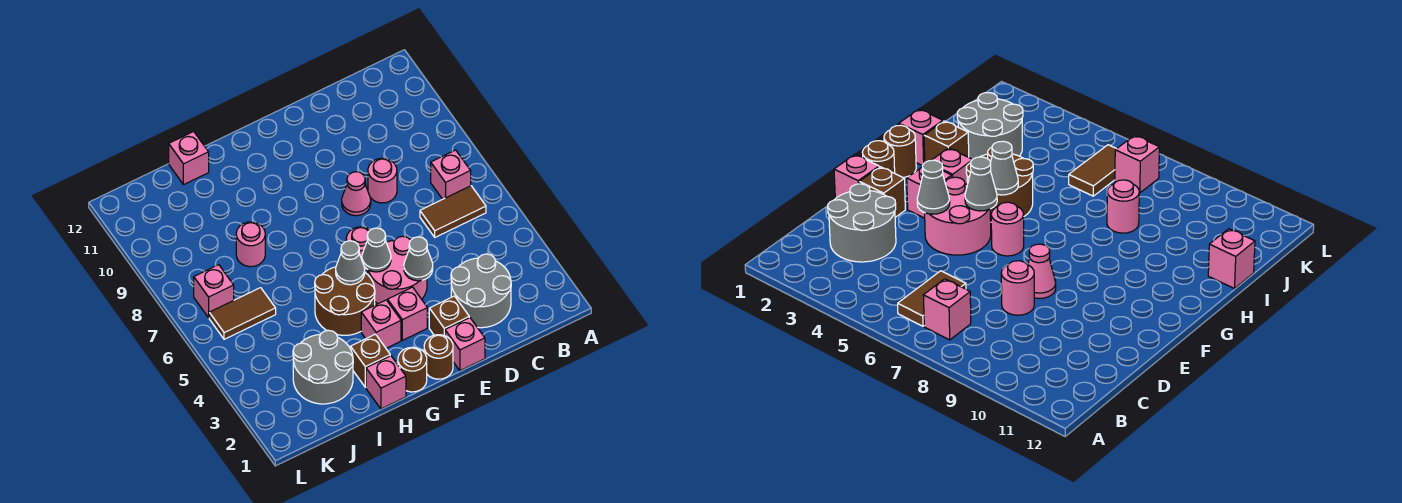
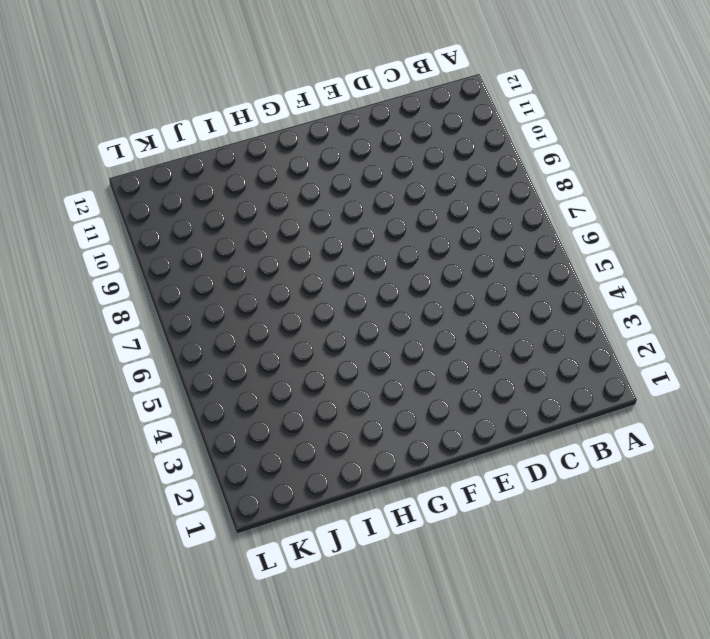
none -> brown tile B6:C6 level 1
none -> pink brick B7 level 1
none -> grey round brick C2:D3 level 1

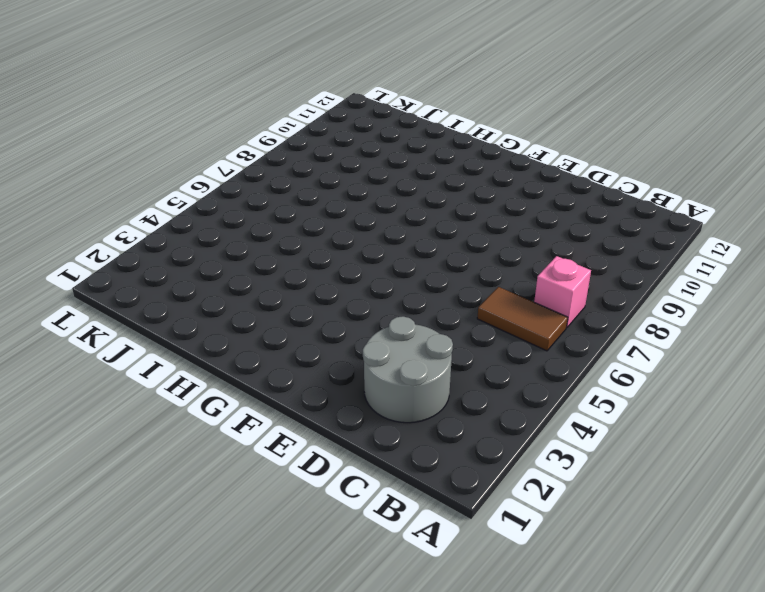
none -> pink round brick D8 level 1
none -> pink brick E1 level 1
none -> brown brick E2 level 1

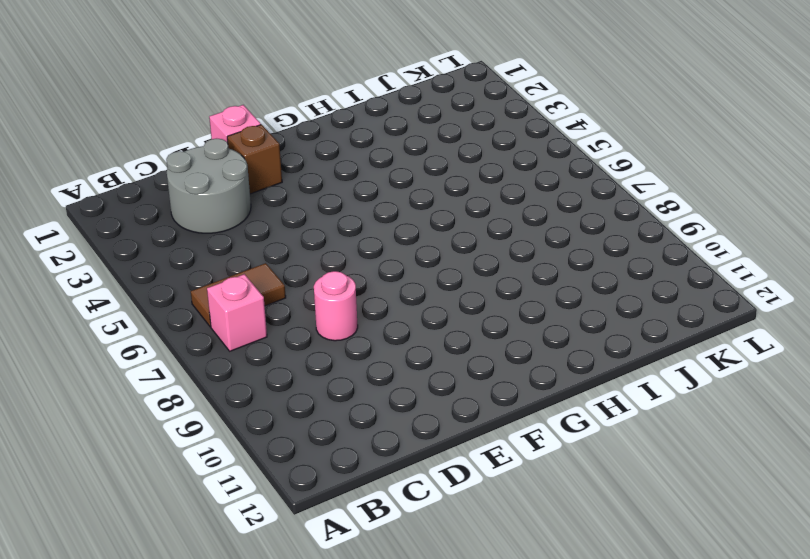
none -> pink round brick E4:F5 level 1
none -> pink cone E8 level 1
none -> brown round brick F1 level 1

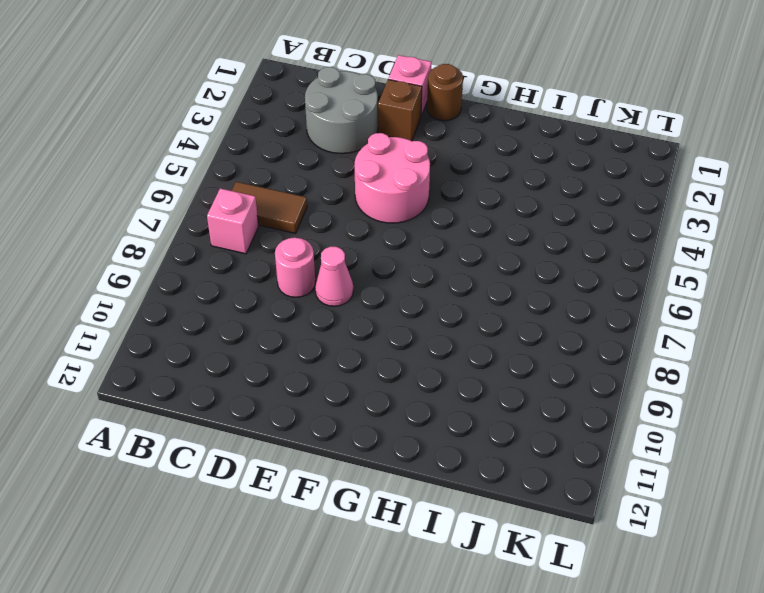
none -> pink brick F3 level 1
none -> pink round brick F6 level 1
none -> brown round brick G1 level 1

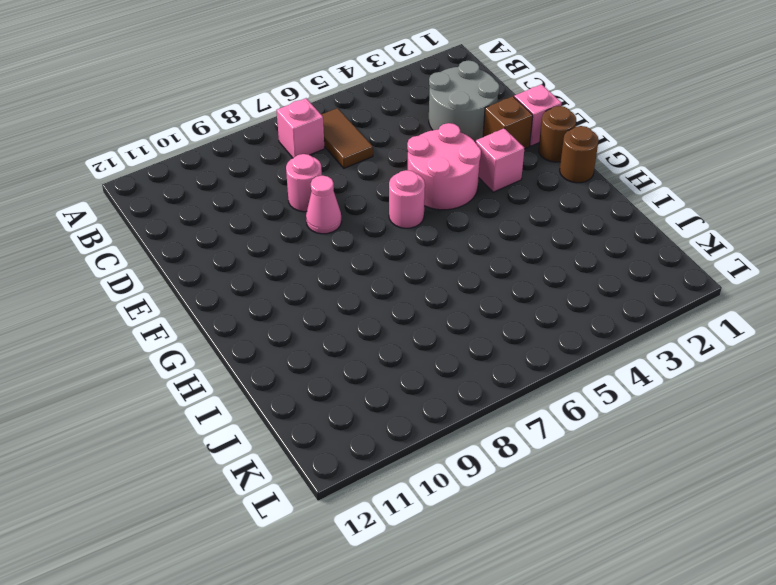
none -> pink brick G3 level 1
none -> brown round brick G4:H5 level 1
none -> pink brick H1 level 1

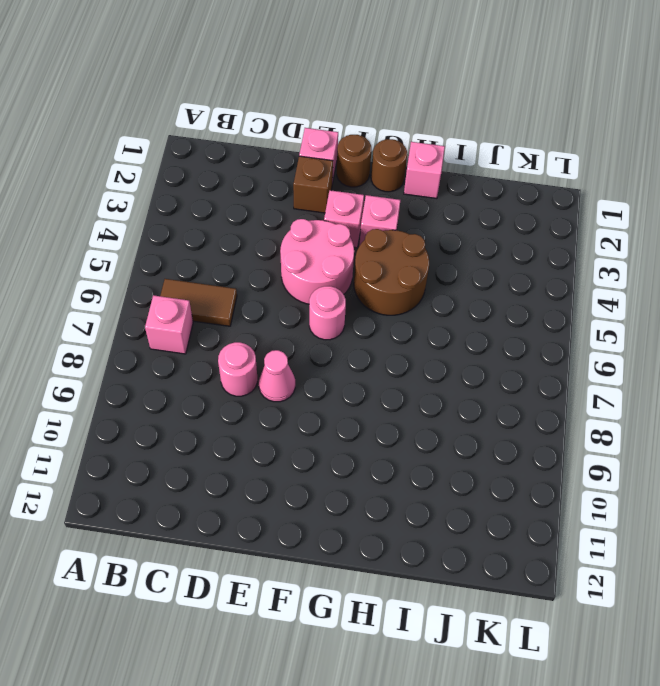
none -> grey round brick C2:D3 level 1
none -> brown brick H2 level 1
none -> grey round brick I2:J3 level 1

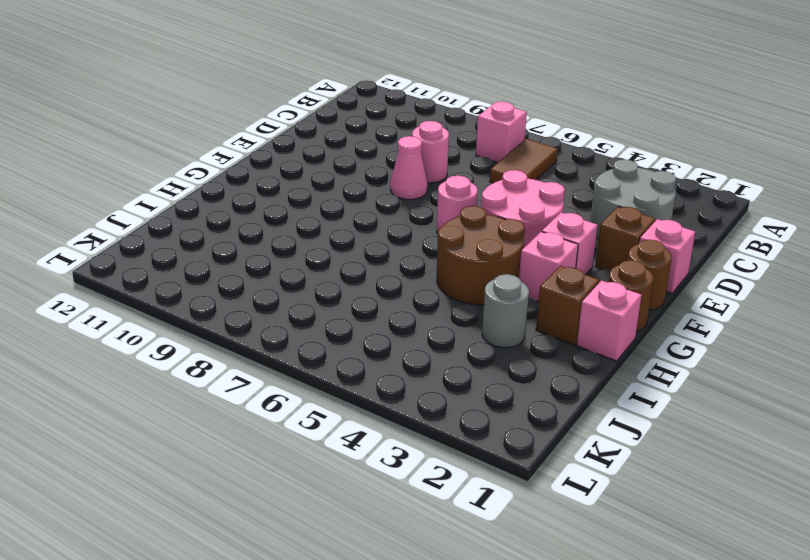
grey round brick I3 level 1 -> grey round brick I2:J3 level 1
none -> pink round brick I8 level 1
none -> pink brick I12 level 1
none -> brown tile J6:K6 level 1

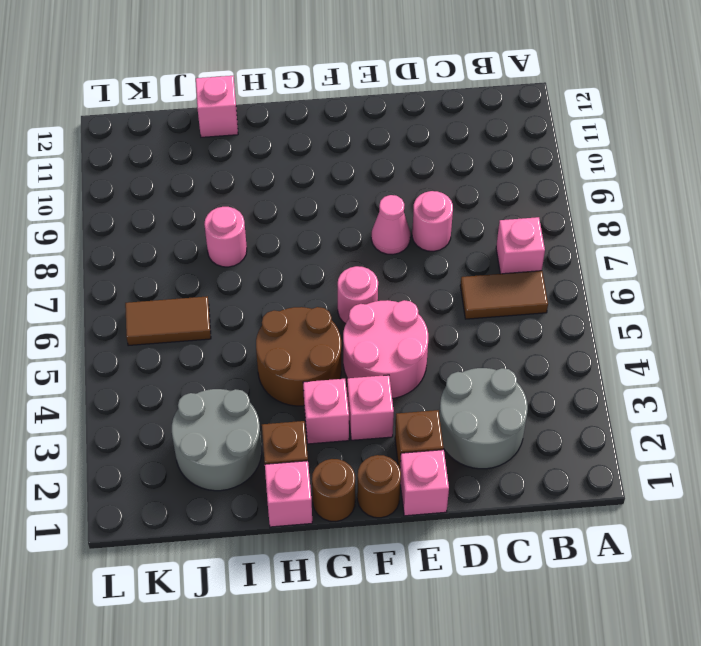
none -> pink brick K7 level 1
none -> grey cone E4 level 2
none -> grey cone F5 level 2

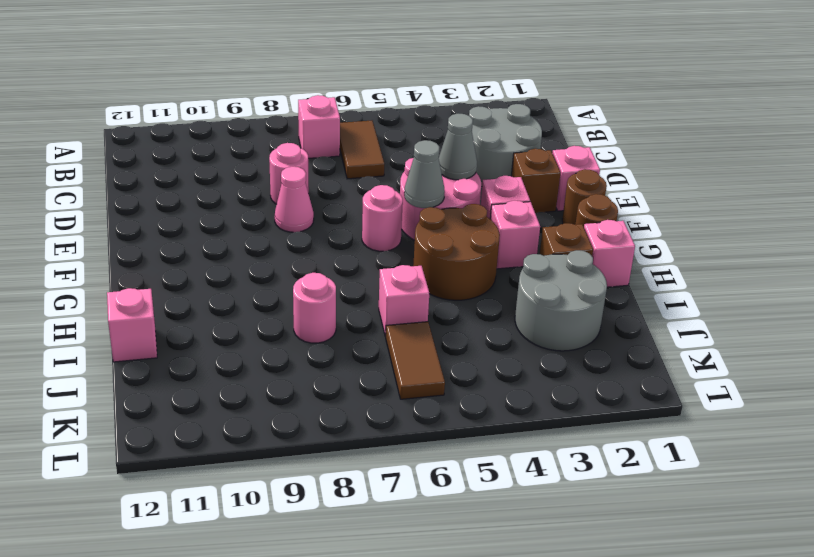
pink brick I6 level 1 -> pink brick K7 level 1
none -> grey cone G5 level 2

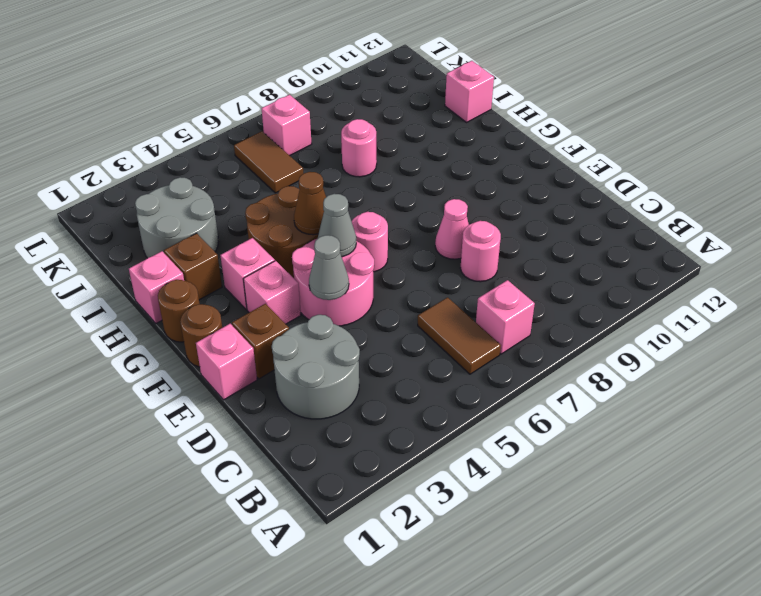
brown cone G5 level 2 -> grey cone G5 level 2

